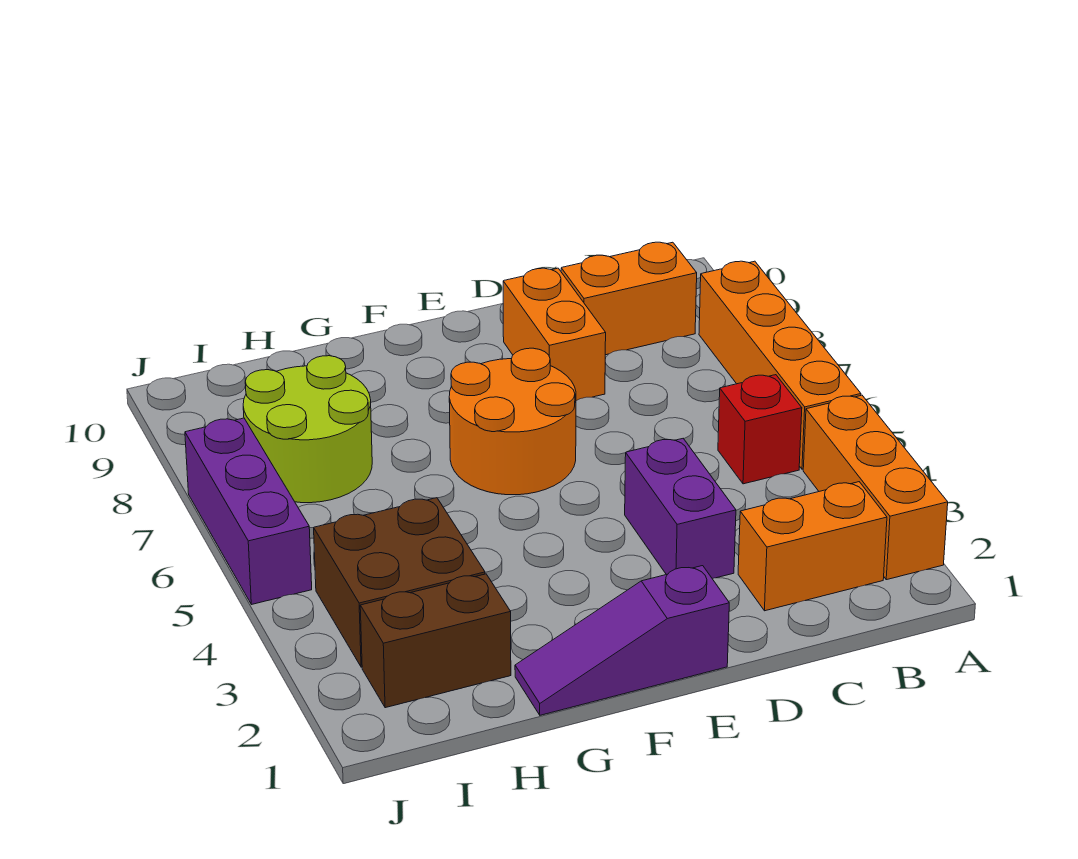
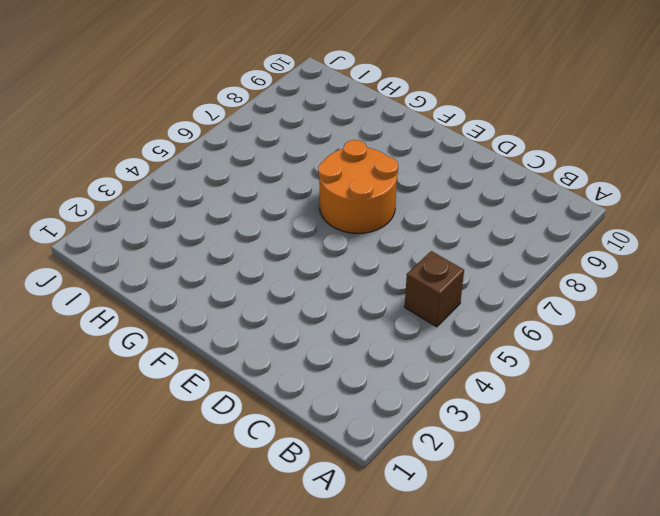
brown brick B5 level 1 -> red brick B5 level 1
none -> orange brick A2:A4 level 1
none -> orange brick A5:A8 level 1
none -> orange brick B2:C2 level 1

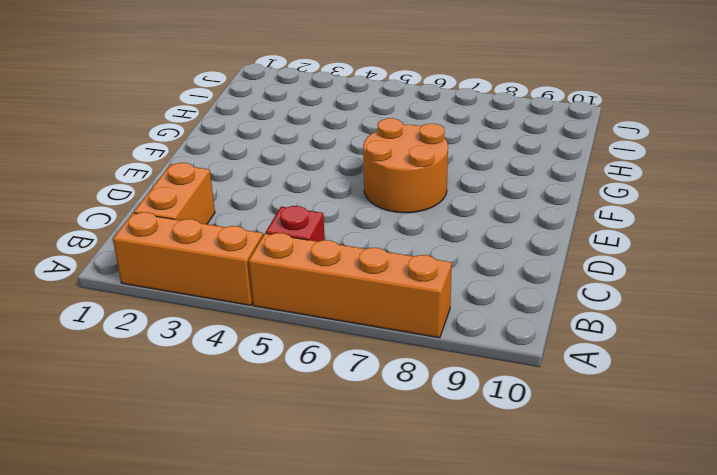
none -> orange brick B9:C9 level 1
none -> purple brick D3:D4 level 1
none -> orange brick D8:D9 level 1

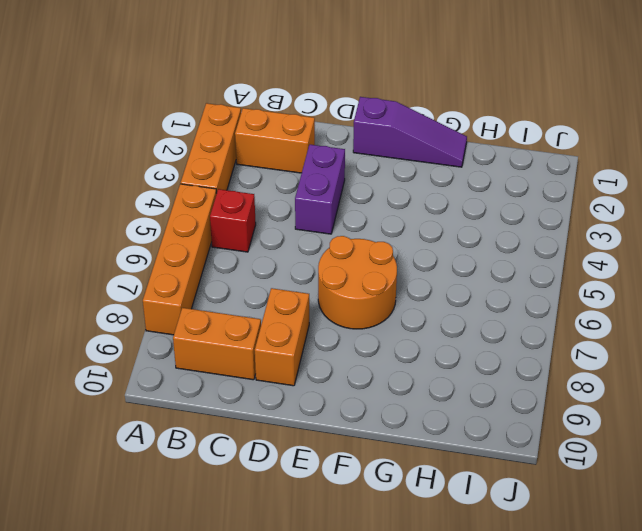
none -> brown brick H2:I2 level 1
none -> brown brick H3:I4 level 1
none -> lime round brick H7:I8 level 1

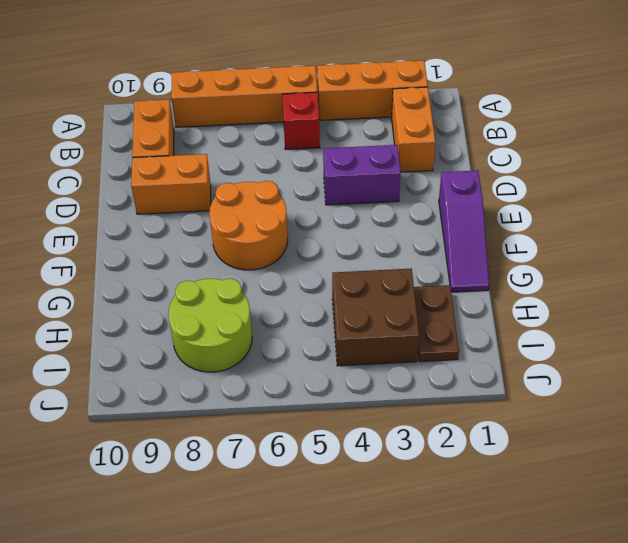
brown plate H2:I2 level 1 -> brown brick H2:I2 level 1
none -> purple brick J5:J7 level 1

